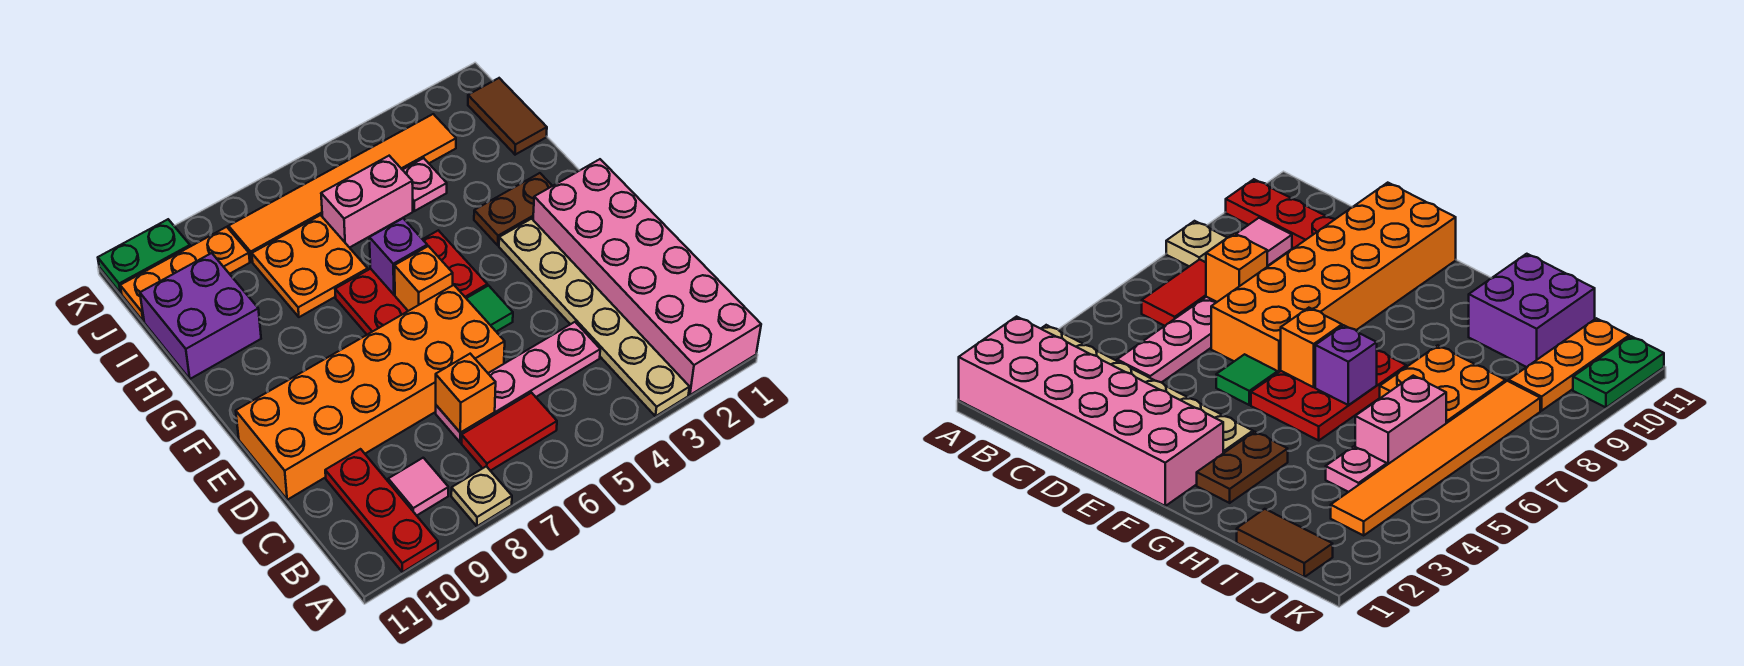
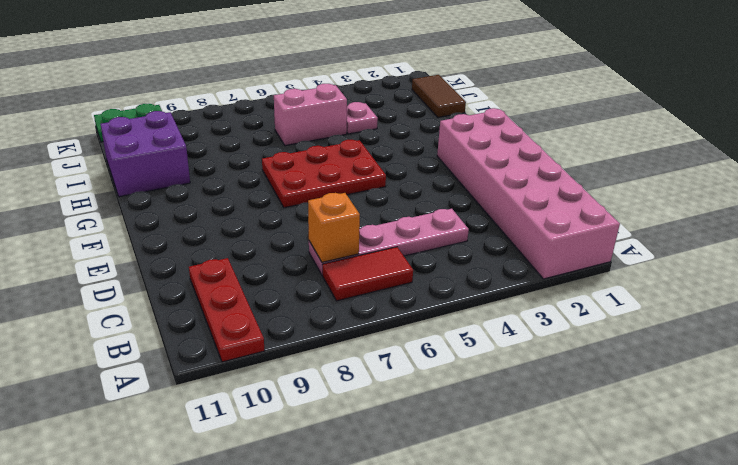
none -> tan plate A3:F3 level 1
none -> tan plate A8 level 1
none -> pink tile B9 level 1

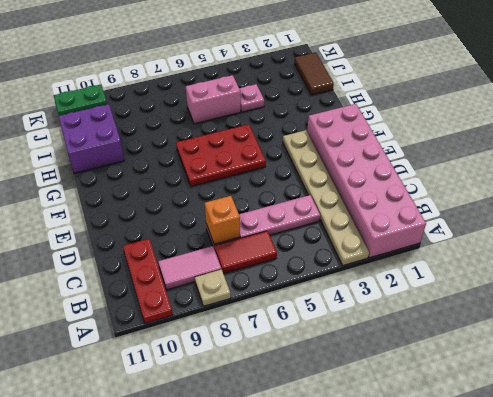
pink tile B8:B9 level 1 -> pink tile B9 level 1
none -> orange brick D6:E11 level 1
none -> green tile E5 level 1
none -> brown plate G2:G3 level 1

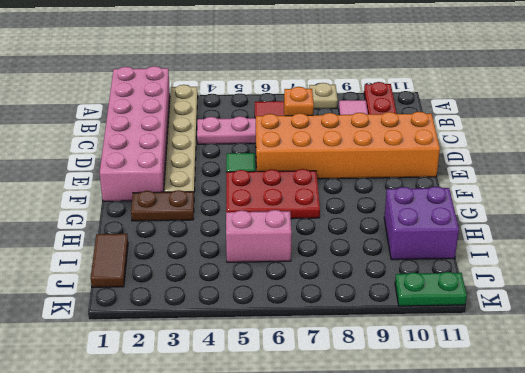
none -> orange plate H7:I8 level 1
none -> pink plate I4 level 1
none -> orange tile J3:J8 level 1

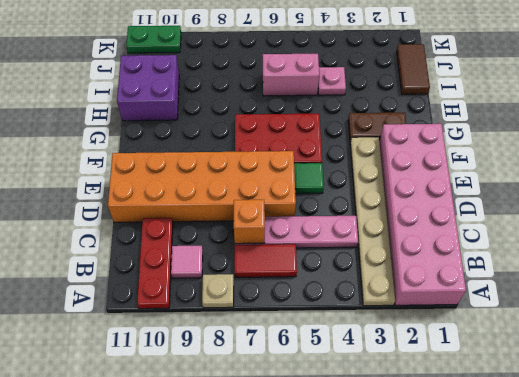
none -> orange plate H7:I8 level 1
none -> orange tile J3:J8 level 1
none -> orange plate J9:J11 level 1

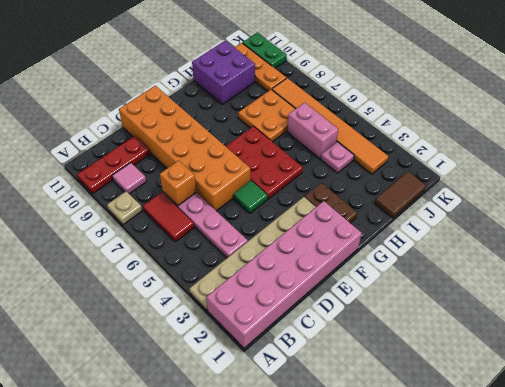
none -> orange brick F6 level 2
none -> purple brick G6 level 2

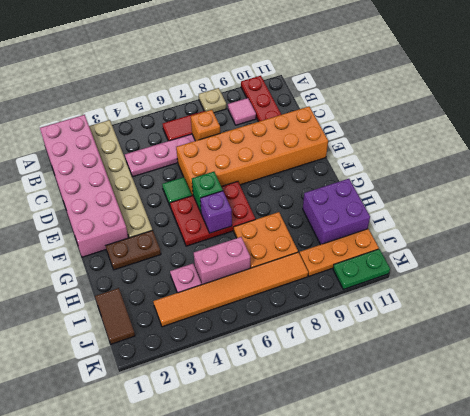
green brick F6 level 2 -> orange brick F6 level 2

